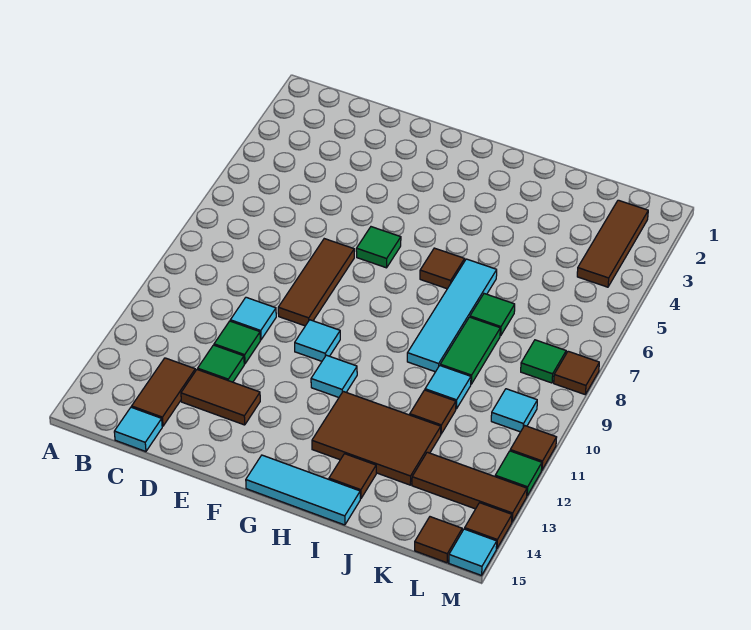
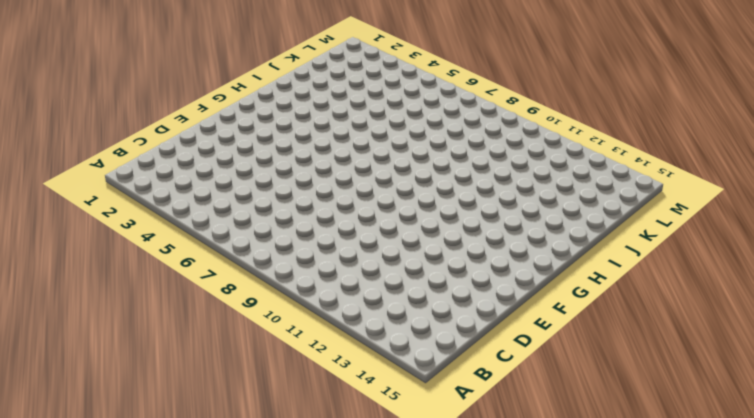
none -> brown tile C13:C14 level 1
none -> cyan tile C15 level 1
none -> cyan tile D10 level 1

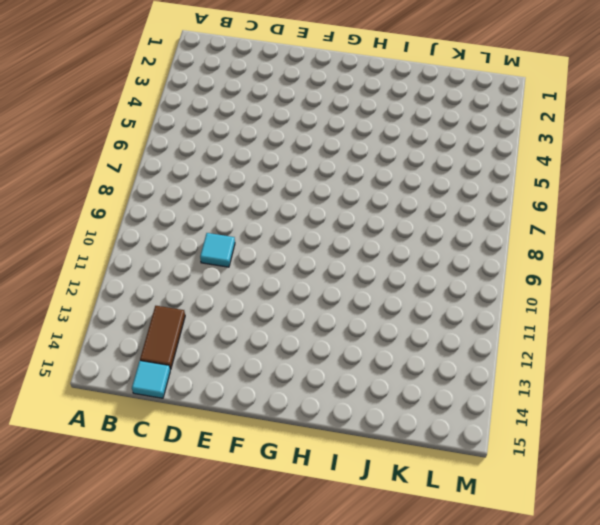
none -> green tile D11 level 1
none -> green tile D12 level 1
none -> brown tile D13:E13 level 1

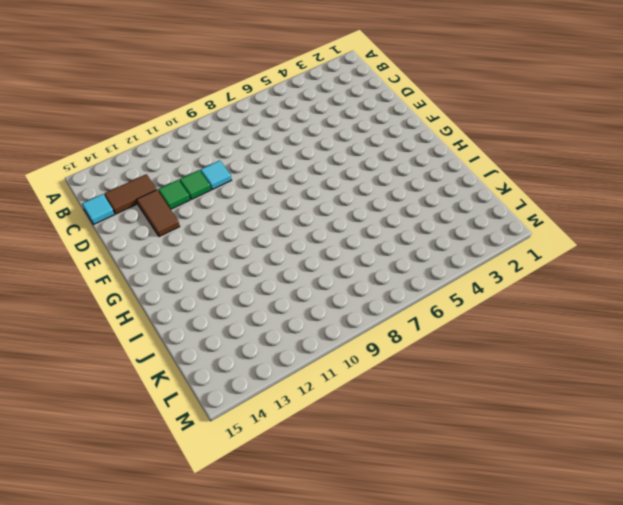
none -> brown tile E7:E9 level 1
none -> green tile F6 level 1
none -> cyan tile F10 level 1

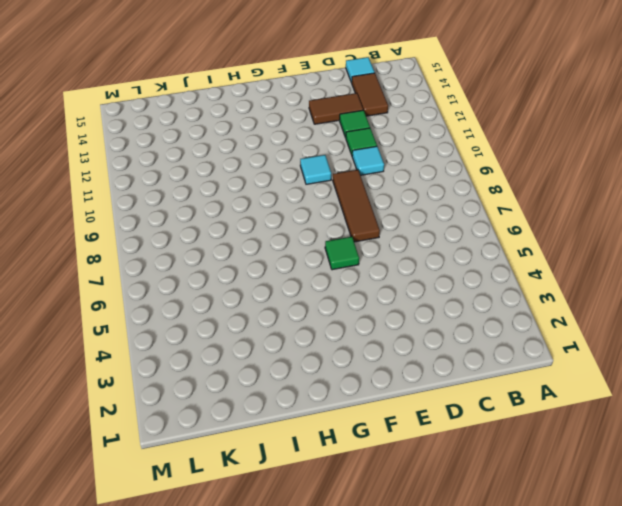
none -> cyan tile G11 level 1
none -> cyan tile G15:I15 level 1
none -> brown tile H6 level 1

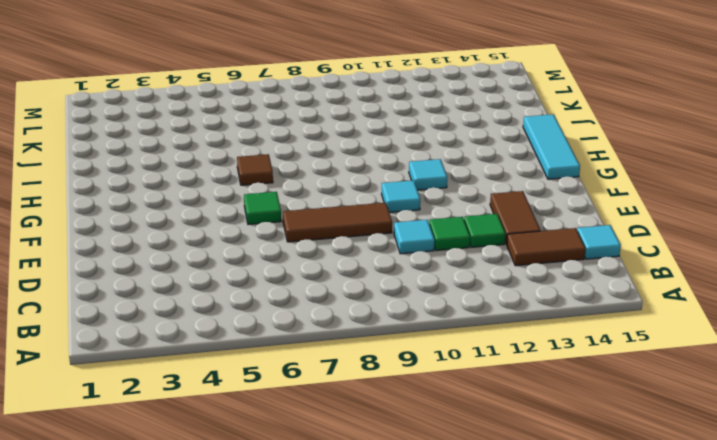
none -> brown tile H12:J13 level 1
none -> cyan tile I6:I9 level 1
none -> brown tile I14 level 1

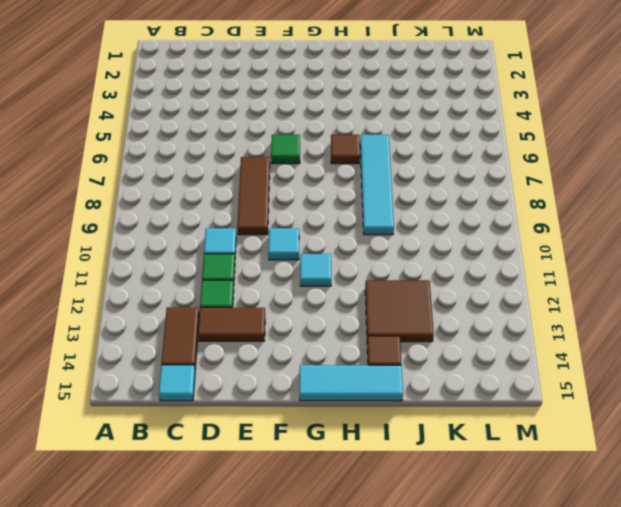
brown tile I12:J13 level 1 -> brown tile H12:J13 level 1
none -> green tile J7 level 1
none -> green tile J8:J9 level 1
none -> cyan tile J10 level 1

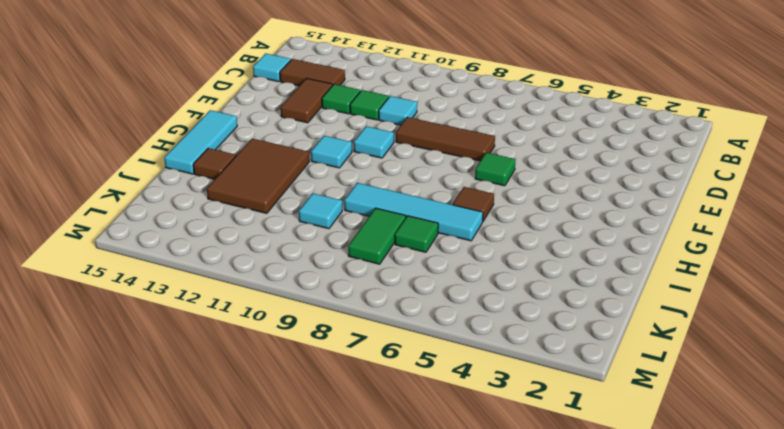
green tile J8:K8 level 1 -> green tile J8:J9 level 1
none -> brown tile J11 level 1
none -> brown tile K13:M13 level 1
none -> brown tile L2:L4 level 1

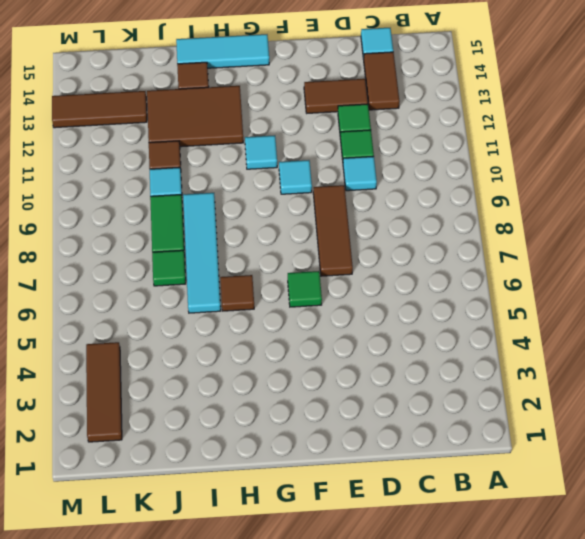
none -> green tile L8 level 1
none -> cyan tile L10 level 1
none -> brown tile L15 level 1

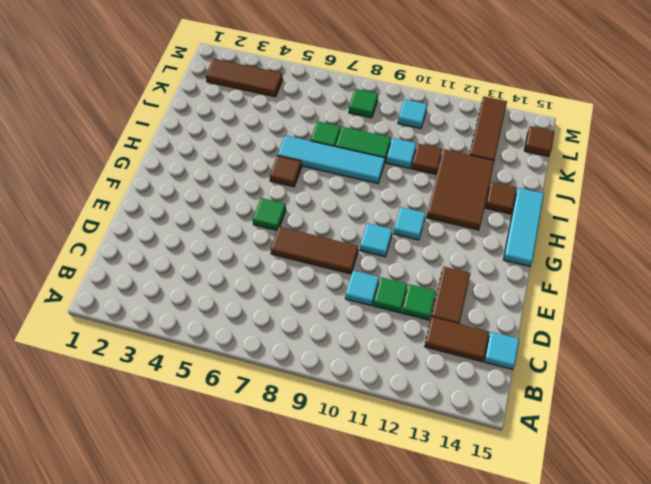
none -> brown tile M8 level 1
none -> brown tile M11 level 1
none -> green tile M12 level 1

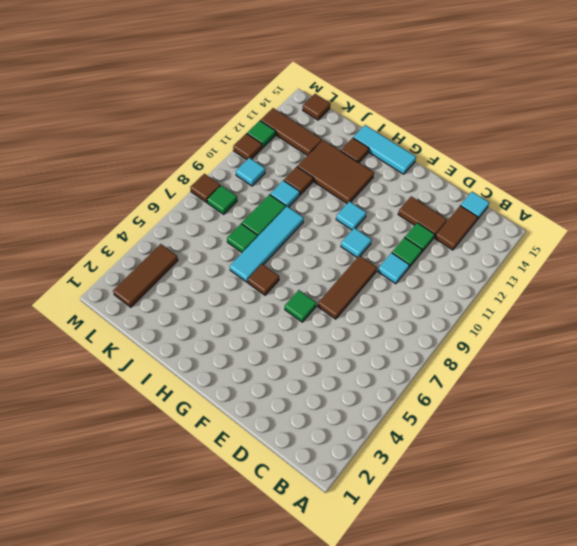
none -> brown tile M14 level 1
none -> cyan tile M15 level 1

